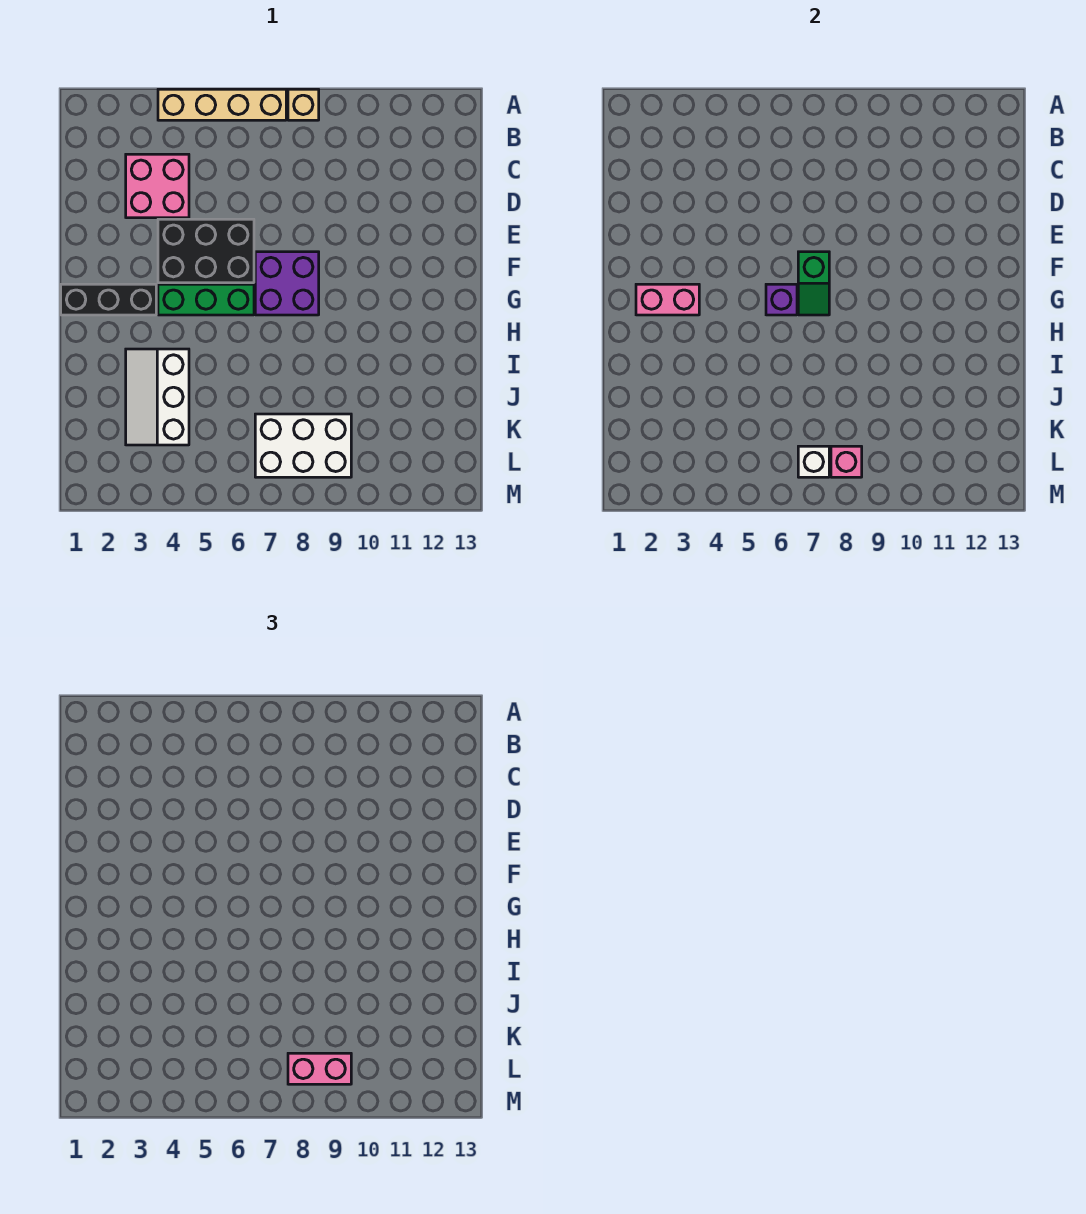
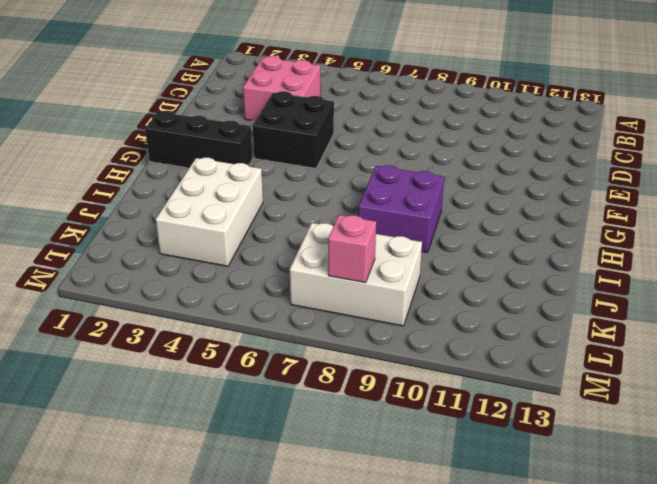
black brick E4:F5 level 1 -> black brick E4:F6 level 1
purple brick H8:I9 level 1 -> purple brick F7:G8 level 1
white brick I3:K4 level 1 -> white slope I3:K4 level 1 top 4
none -> tan brick A4:A7 level 1
none -> tan brick A8 level 1
none -> green brick G4:G6 level 1

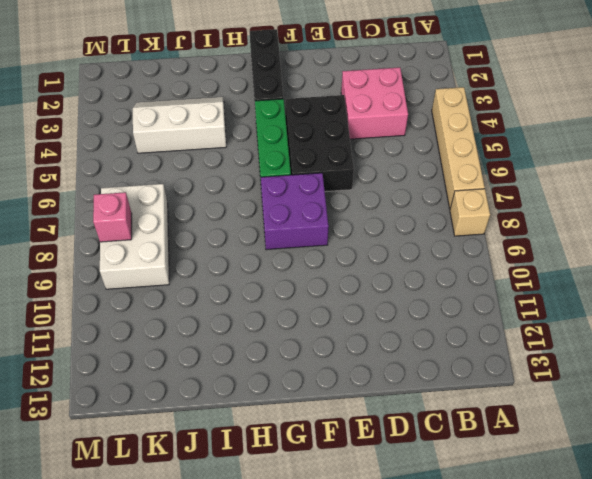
none -> green slope F7:G7 level 2 top F
none -> pink brick G2:G3 level 2
none -> purple brick G6 level 2

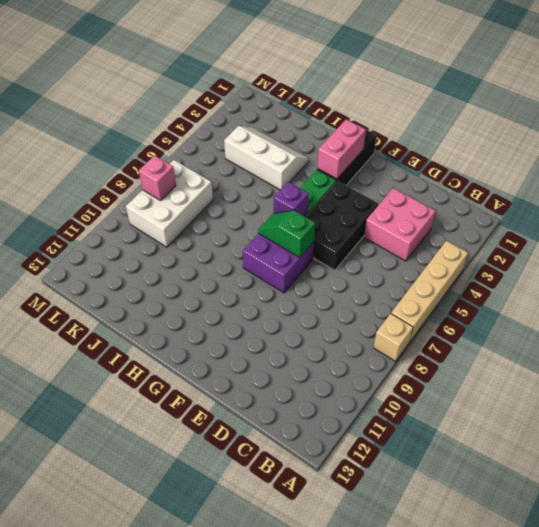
none -> white brick L7 level 2
none -> pink brick L8:L9 level 3

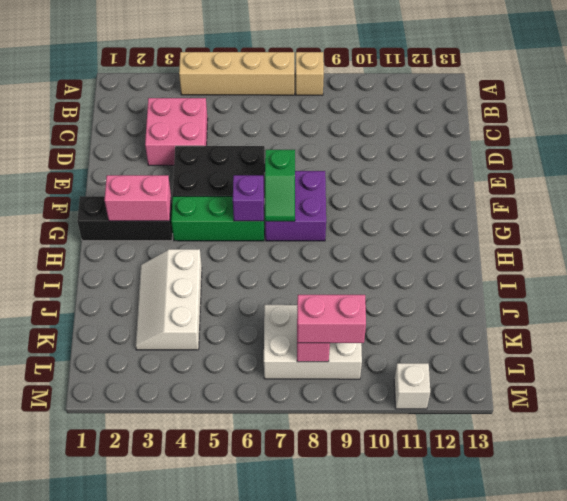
white brick M11 level 1 -> white brick L7 level 2

